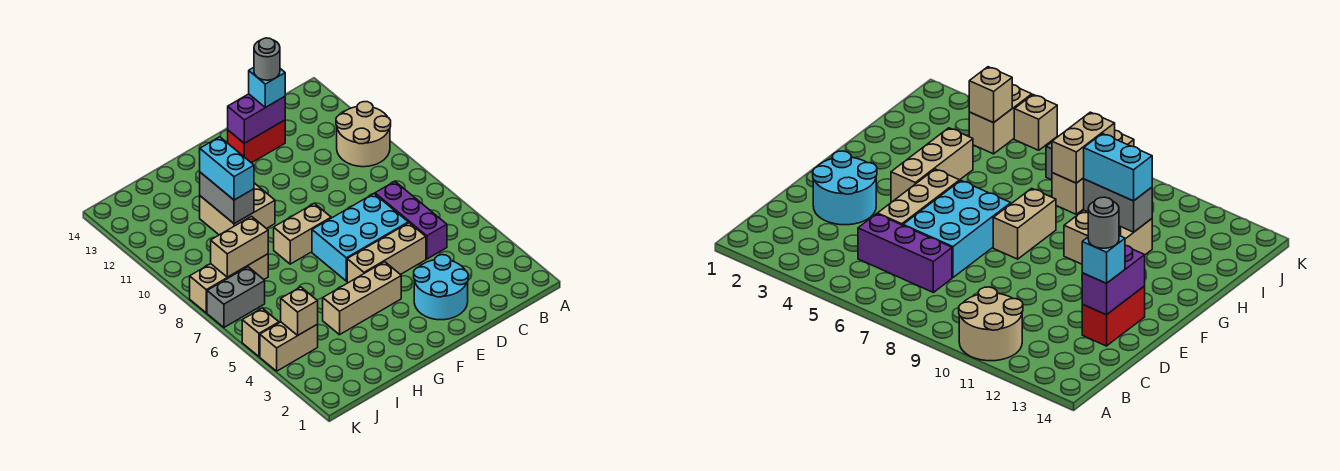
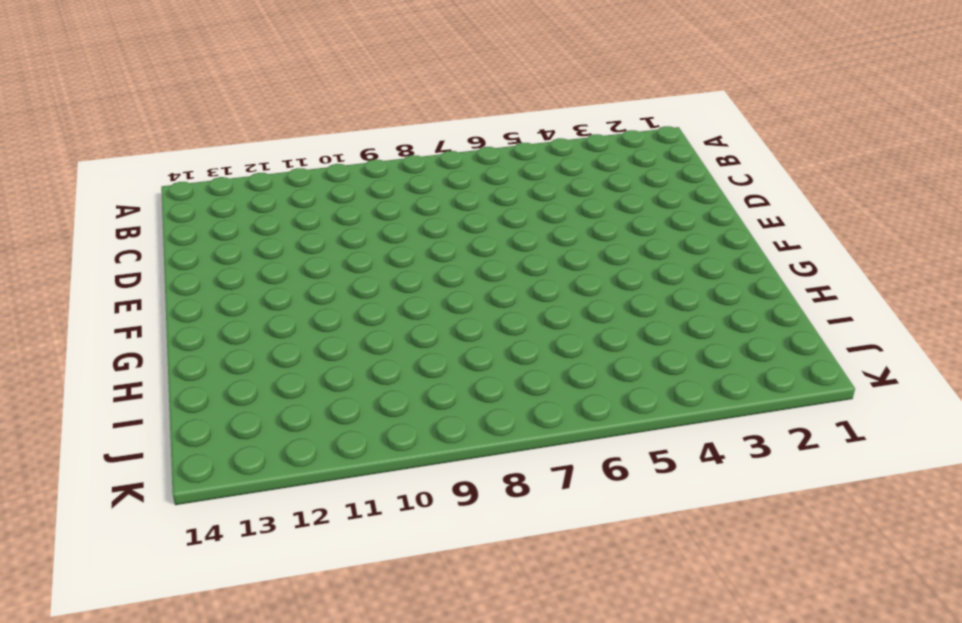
none -> tan round brick A10:B11 level 1
none -> purple brick C5:C7 level 1
none -> cyan round brick D2:E3 level 1

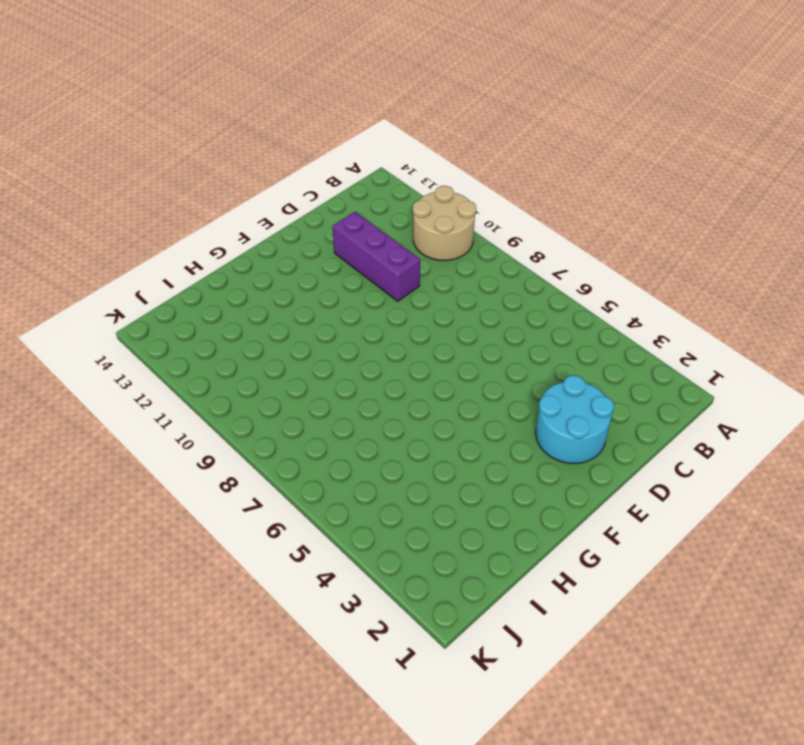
purple brick D10:D12 level 1 -> purple brick C5:C7 level 1
none -> tan brick D5:F5 level 1
none -> cyan brick D6:F7 level 1
none -> red brick D13:E13 level 1

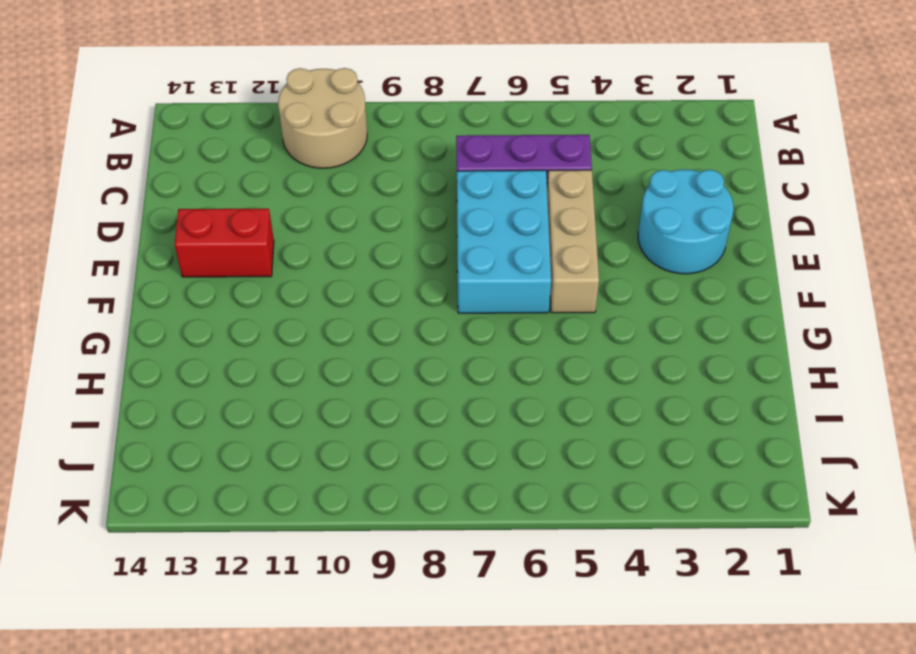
red brick E12:E13 level 1 -> red brick D13:E13 level 1
none -> tan brick F4:H4 level 1
none -> tan brick F8:G8 level 1
none -> tan brick G10:H11 level 1

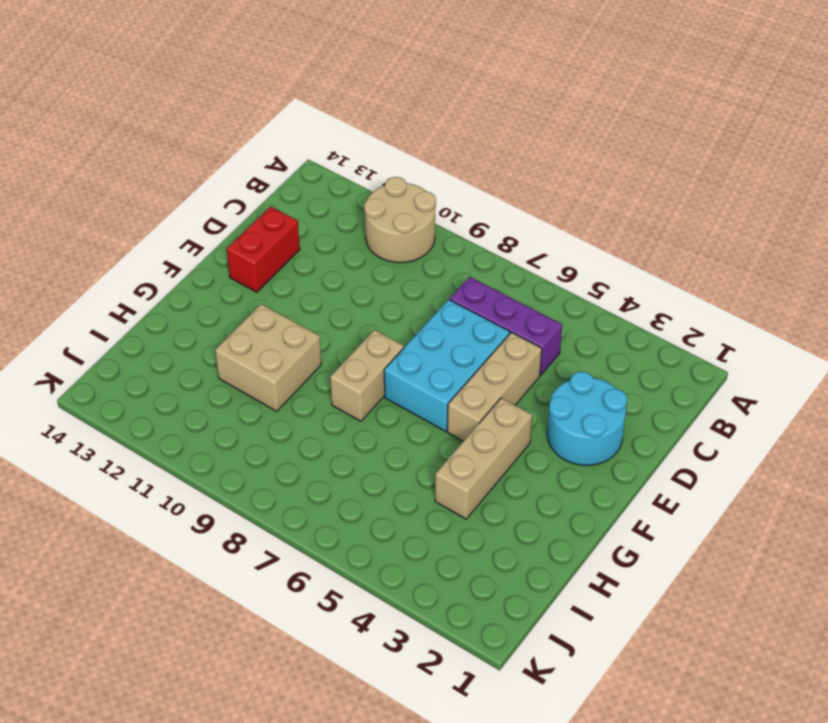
none -> tan brick I8:K8 level 1
none -> tan brick J4:K4 level 1
none -> grey brick J7:K7 level 1

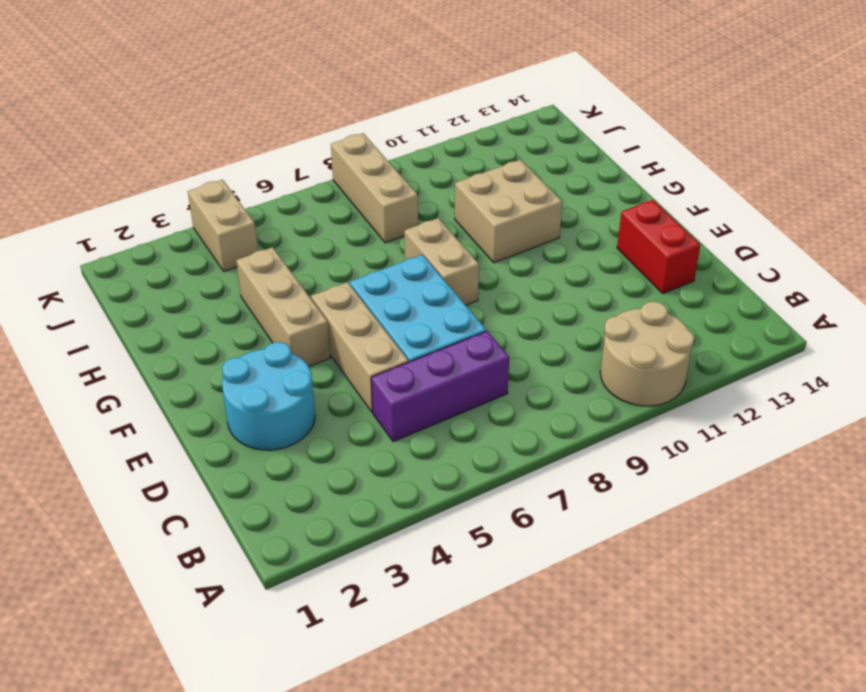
none -> grey brick J7:K7 level 1
none -> tan brick K5 level 1
none -> purple brick D13:E13 level 2

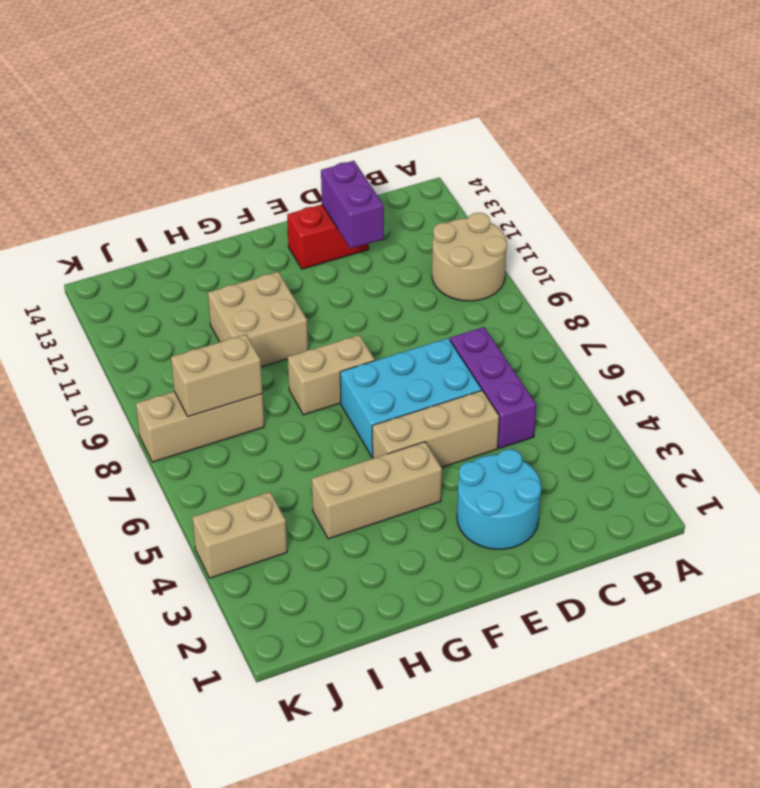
purple brick D12:D13 level 2 -> purple brick D13:E13 level 2
none -> grey brick J7:K7 level 1
none -> tan brick K5 level 1
none -> grey brick H10:H11 level 2

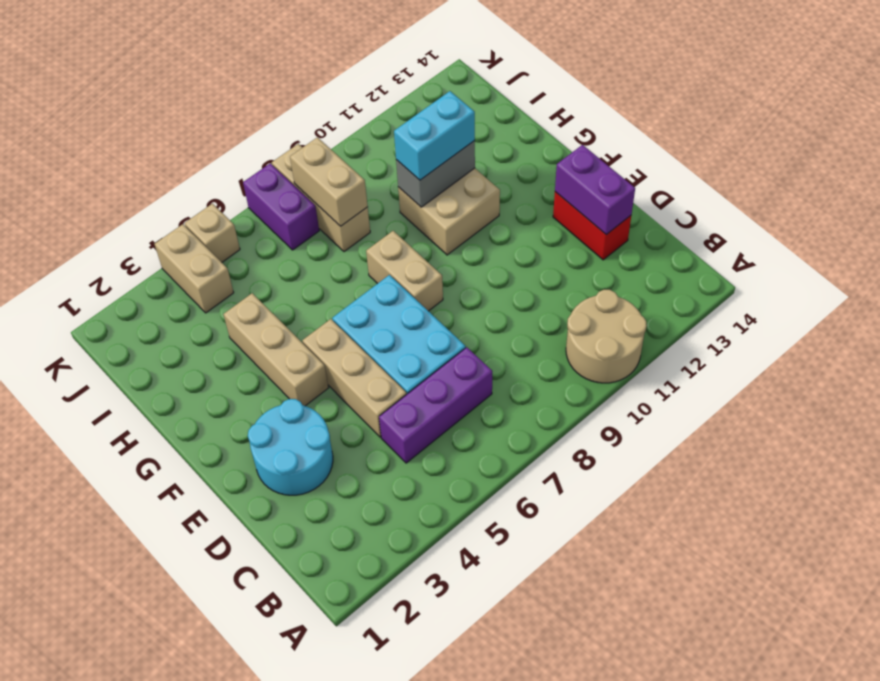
purple brick J7:K7 level 1 -> grey brick J7:K7 level 1
none -> tan brick J4 level 2
none -> cyan brick D13 level 3
none -> grey round brick D13 level 4

